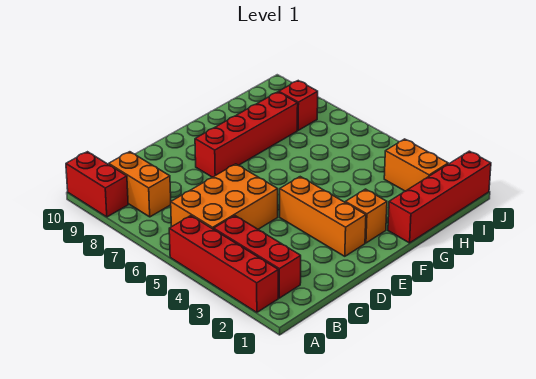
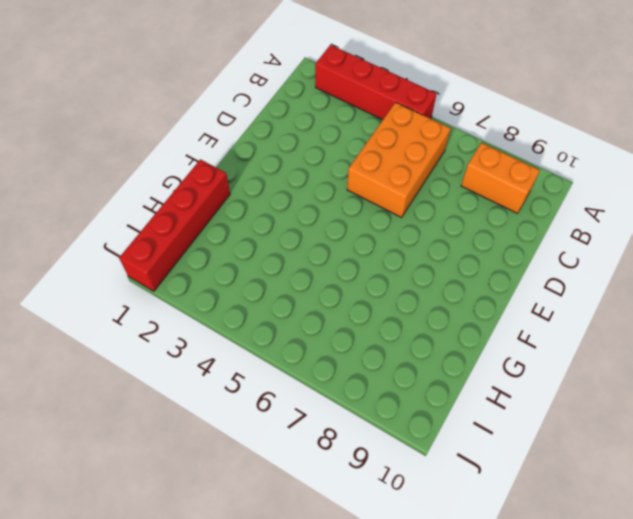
none -> red brick A9:A10 level 1
none -> red brick B2:B4 level 1

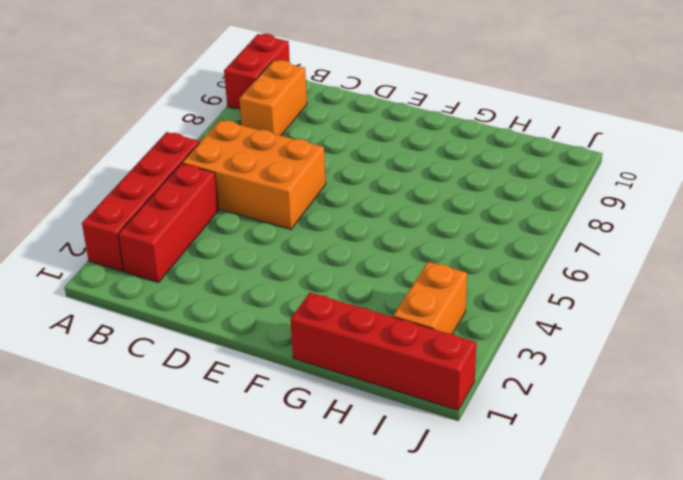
none -> orange brick E2:E4 level 1
none -> red brick E8:H8 level 1

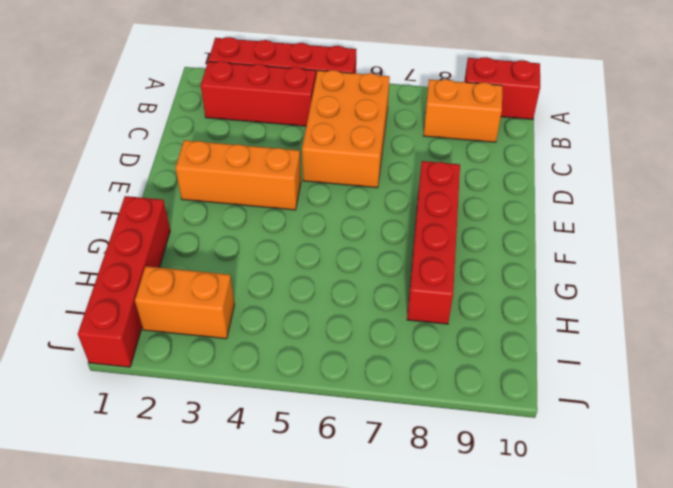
none -> orange brick F2 level 1
none -> red brick I8 level 1

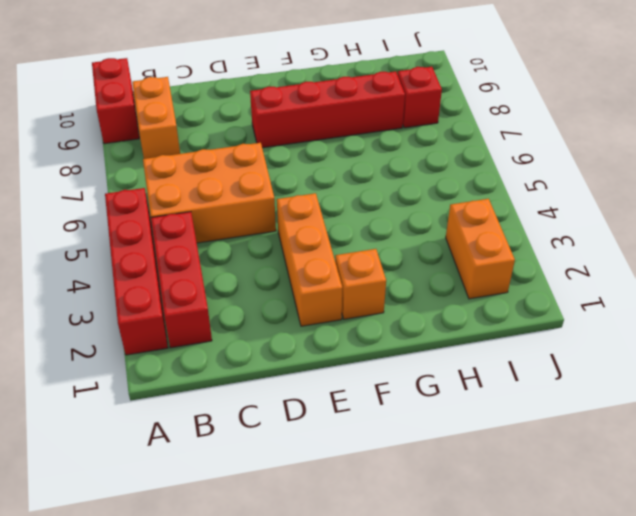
none -> red brick G1:J1 level 1

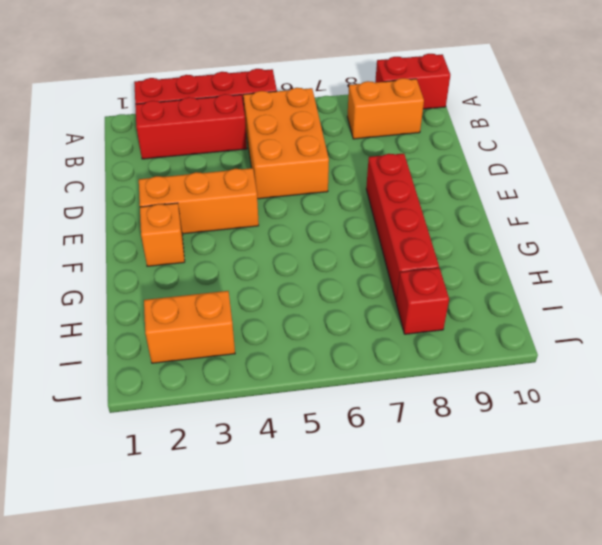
none -> red brick G1:J1 level 1

